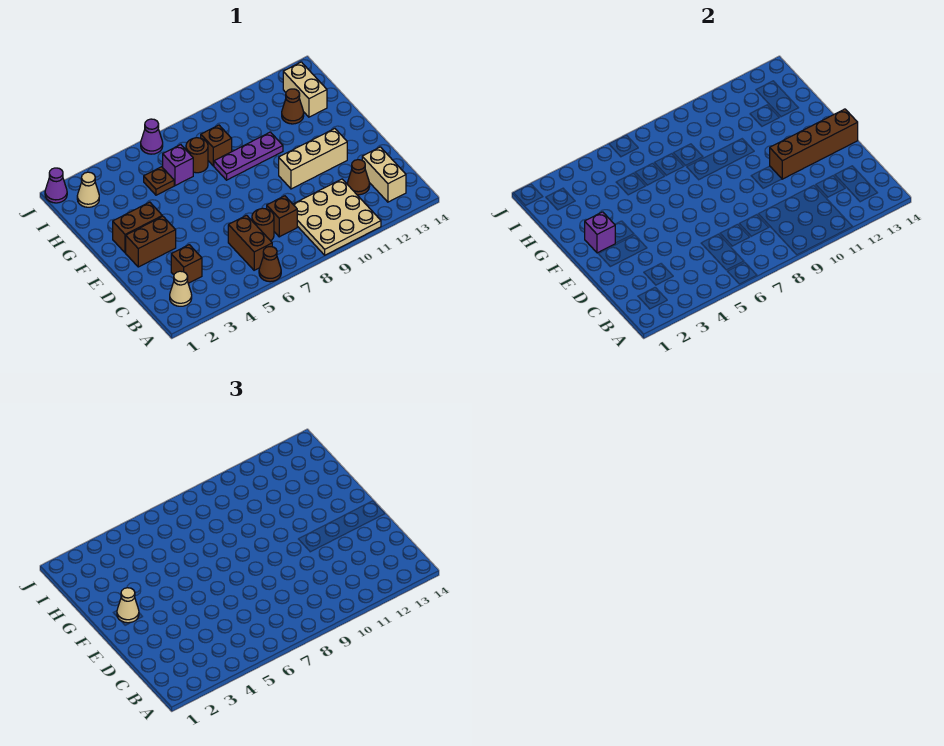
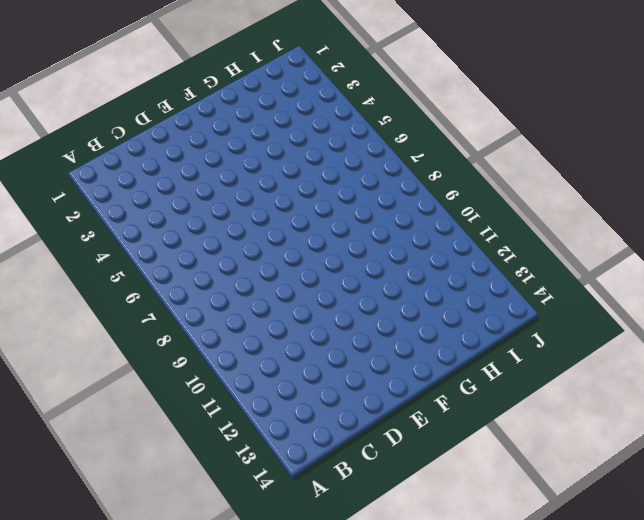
none -> brown cone A6 level 1
none -> tan plate A9:C11 level 1
none -> tan cone B2 level 1

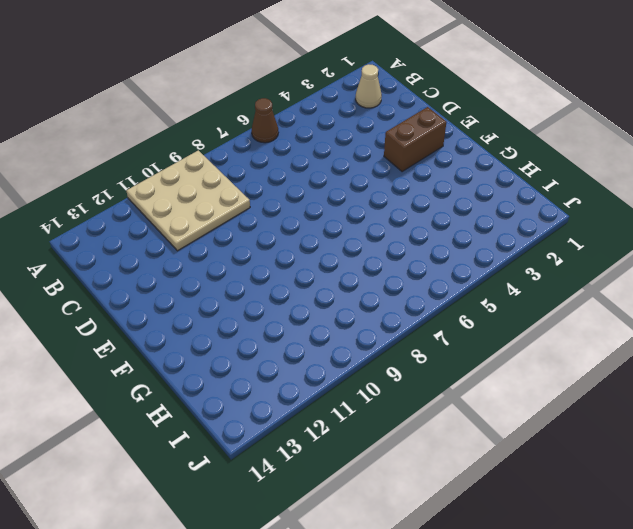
none -> brown brick B6:C6 level 1
none -> tan brick B13:C13 level 1
none -> brown brick C3 level 1

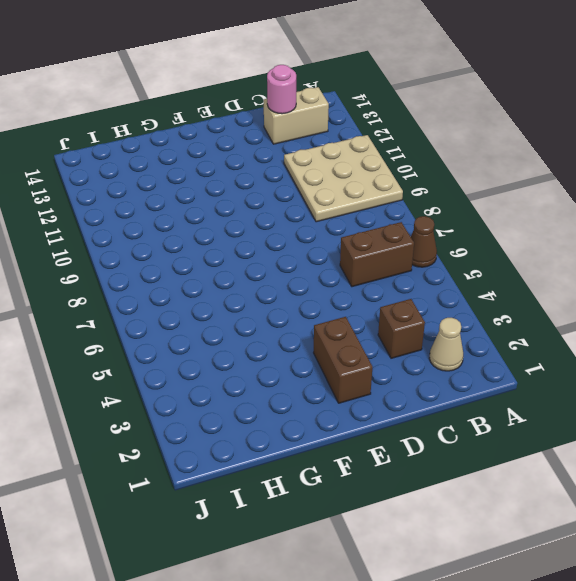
pink round brick C13 level 2 -> none
none -> brown round brick C7 level 1
none -> brown brick C8 level 1
none -> brown cone C12 level 1

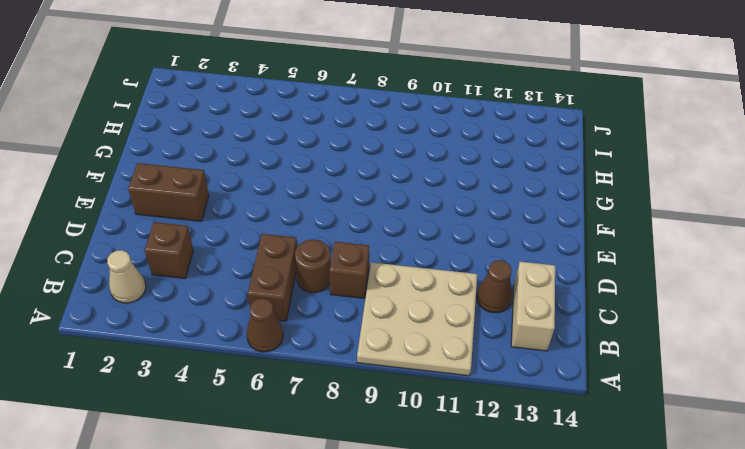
none -> tan brick E10:E12 level 1
none -> brown brick F2:F3 level 1
none -> purple plate G8:G10 level 1

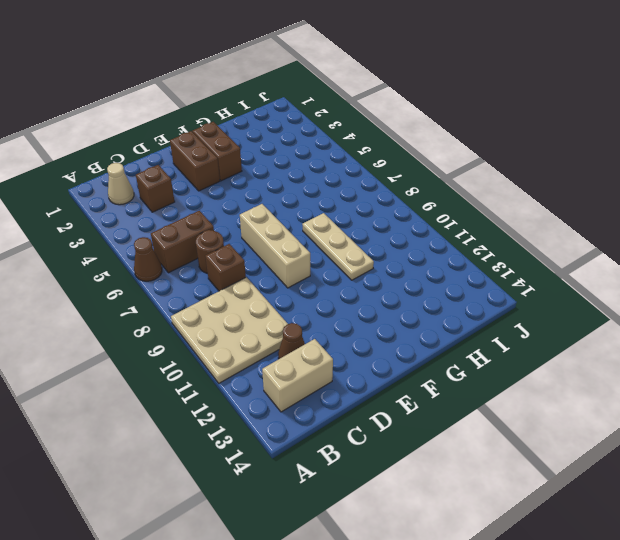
tan brick E7:E9 level 1 -> tan brick E10:E12 level 1
tan plate G8:G10 level 1 -> purple plate G8:G10 level 1
none -> brown plate H5 level 1
none -> purple brick H6 level 1
none -> brown round brick H7 level 1

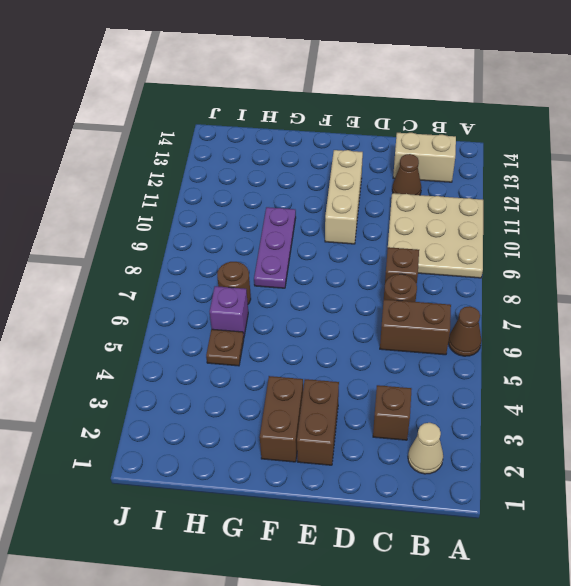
none -> brown brick H8 level 1
none -> brown cone H12 level 1
none -> tan brick H13:I13 level 1

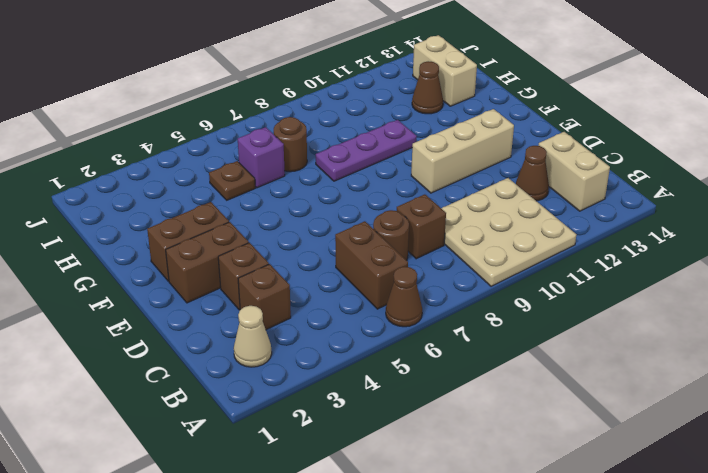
brown brick D3 level 1 -> brown brick H8 level 1
none -> tan cone I2 level 1
none -> purple cone J1 level 1
none -> purple cone J6 level 1

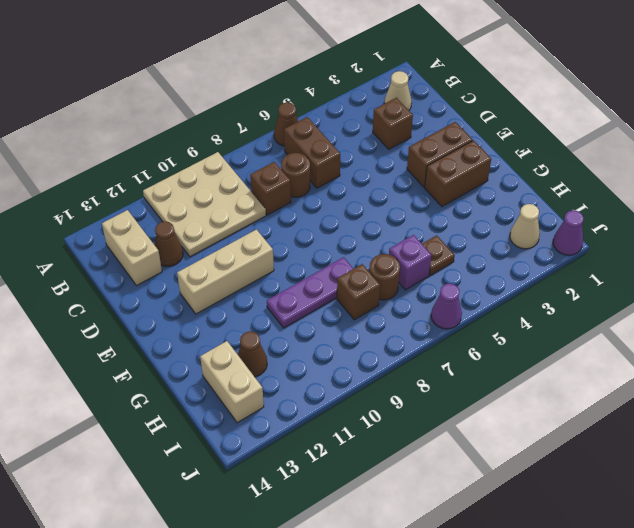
none -> brown brick E11:E14 level 2
none -> purple brick F2 level 2
none -> tan cone F2 level 3

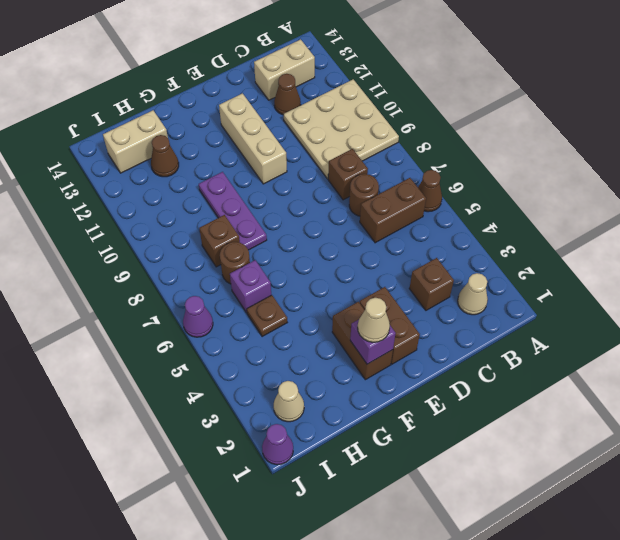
none -> brown brick E11:E14 level 2

